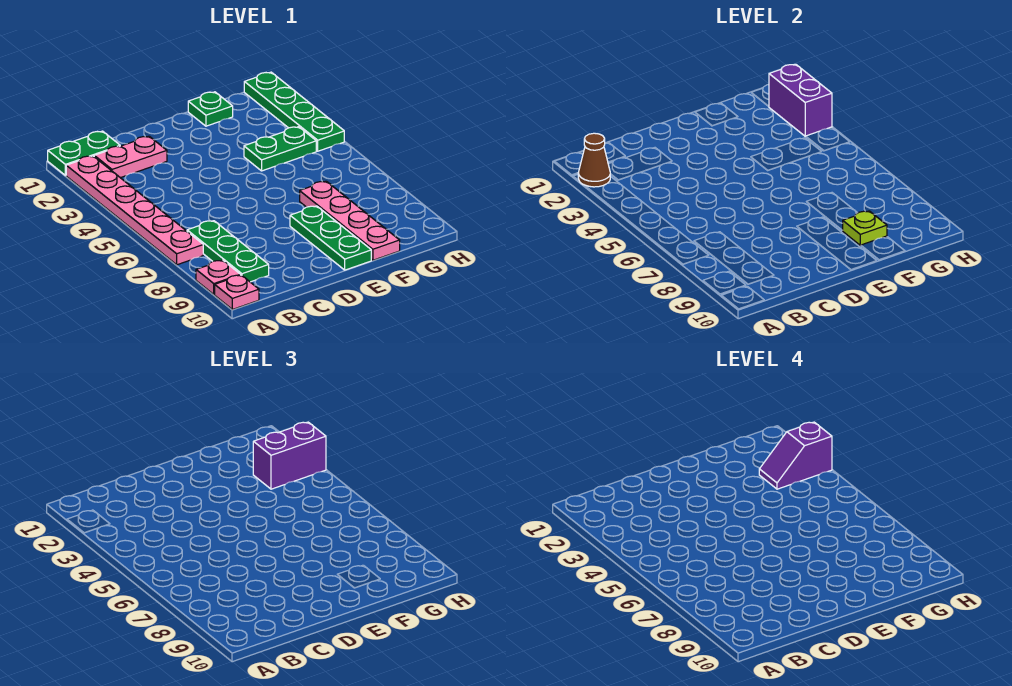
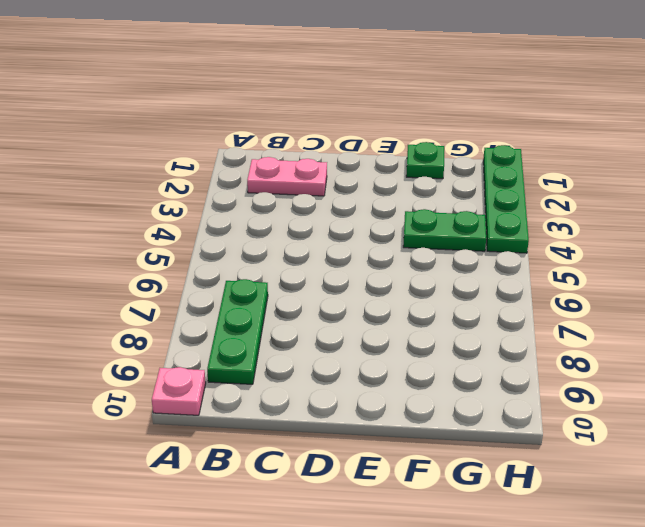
none -> green plate A1:B1 level 1
none -> pink plate A2:A7 level 1
none -> pink plate A9 level 1

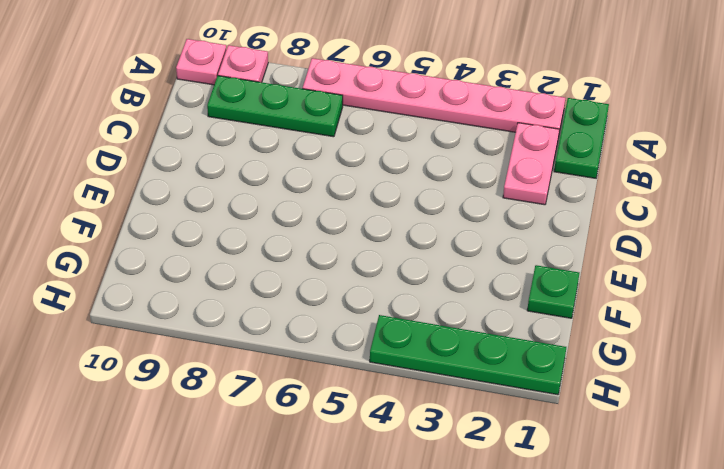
none -> green plate E8:E10 level 1
none -> green plate F4:G4 level 1
none -> pink plate F7:F10 level 1

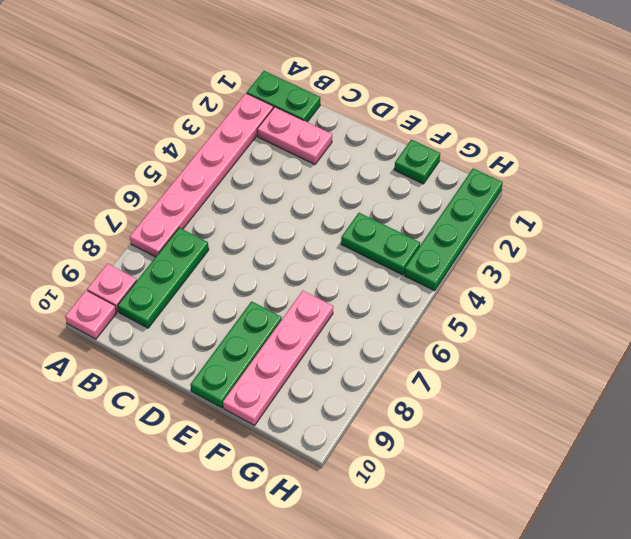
none -> brown cone A2 level 2
none -> lime plate F9 level 2
none -> purple brick H2:H3 level 2

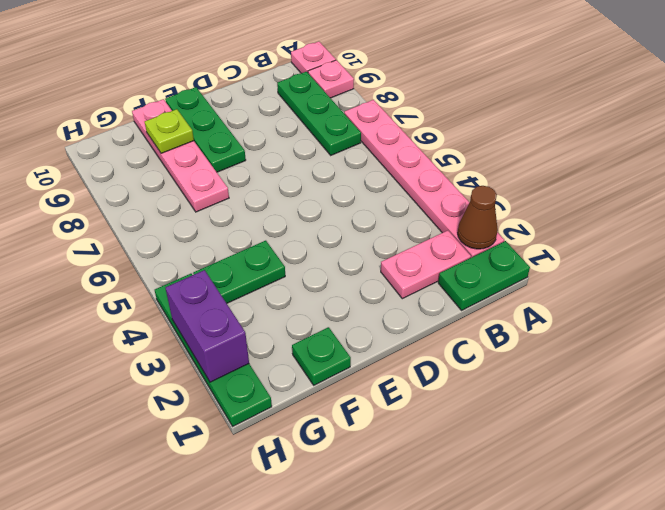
none -> purple brick G3:H3 level 3
none -> purple slope G3:H3 level 4 top H

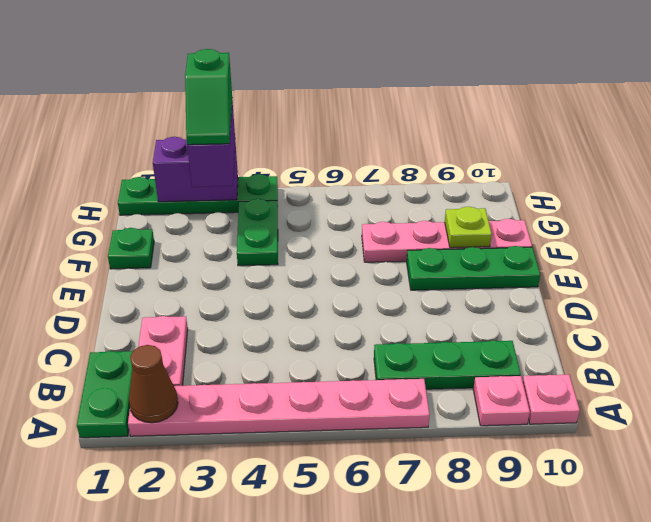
green slope G3:H3 level 4 top H -> purple slope G3:H3 level 4 top H

